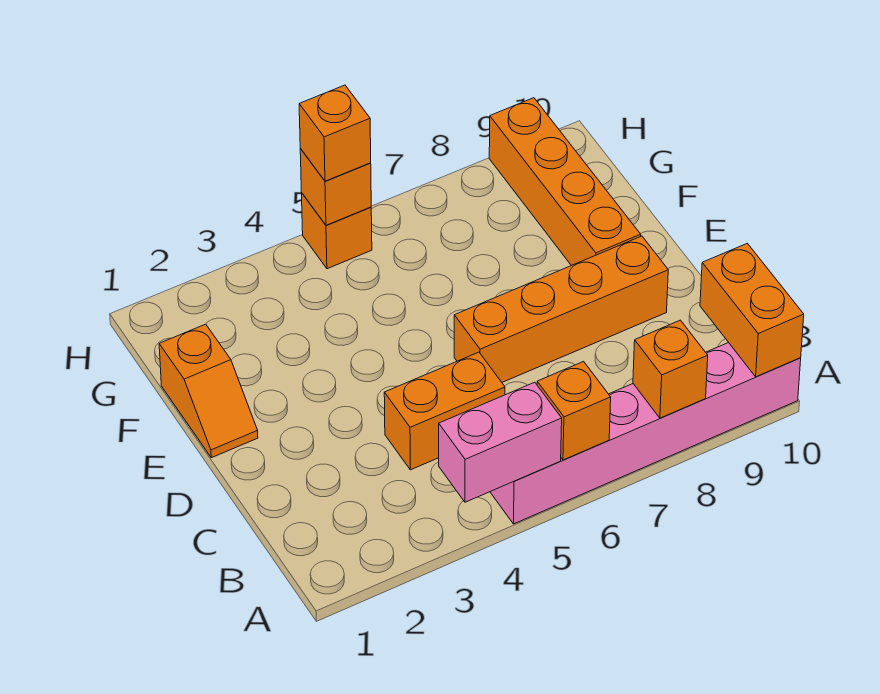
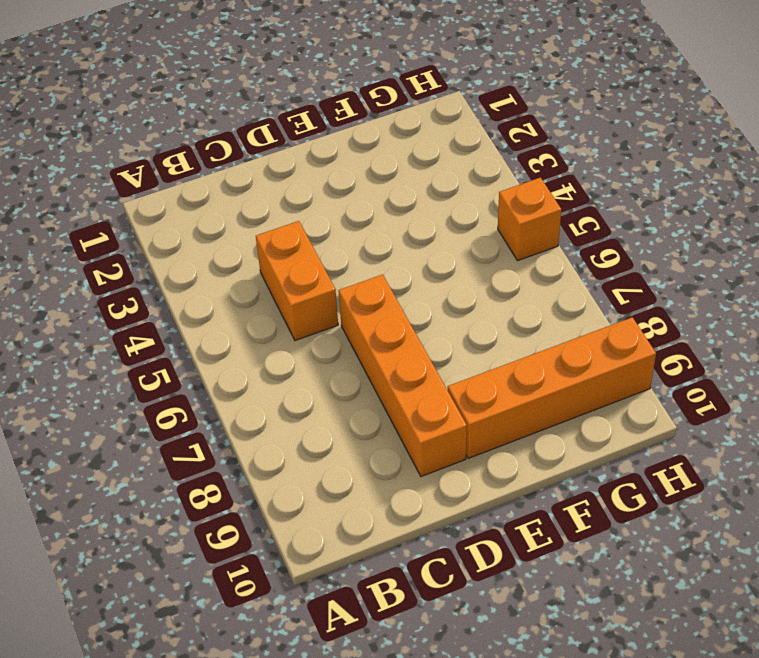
none -> pink brick A5:A10 level 1
none -> orange slope E1:F1 level 1 top F
none -> pink brick A4:A5 level 2

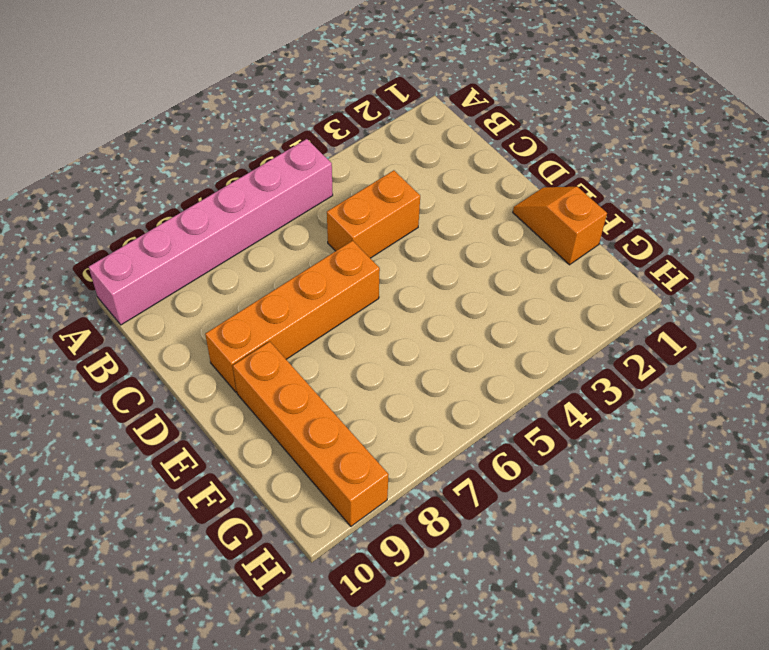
none -> orange brick H5 level 1
none -> pink brick A4:A5 level 2
none -> orange brick A6 level 2

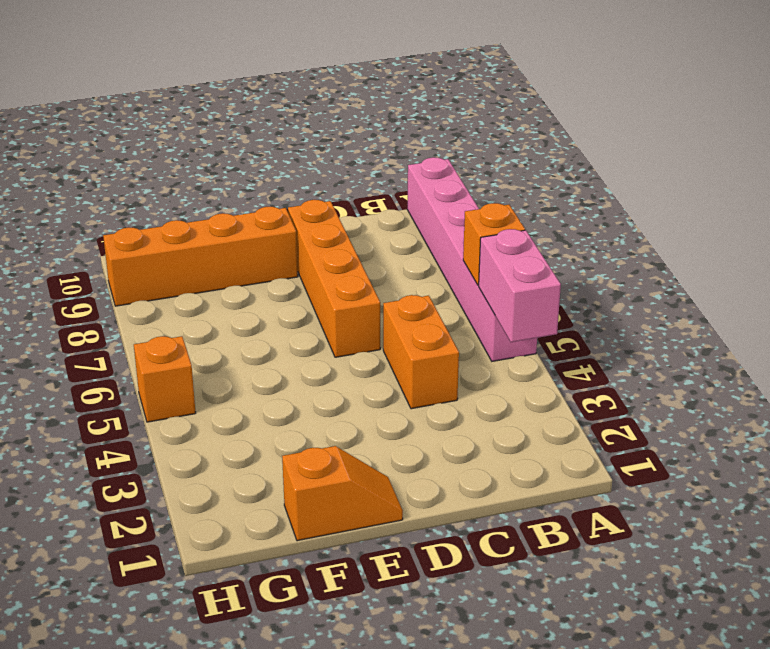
none -> orange brick A8 level 2
none -> orange brick A10:B10 level 2
none -> orange brick H5 level 2

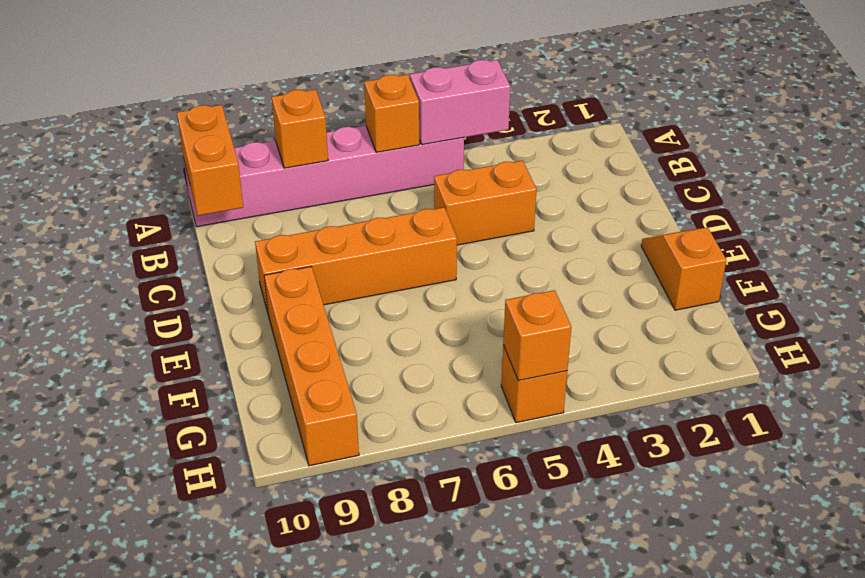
none -> orange brick H5 level 3

